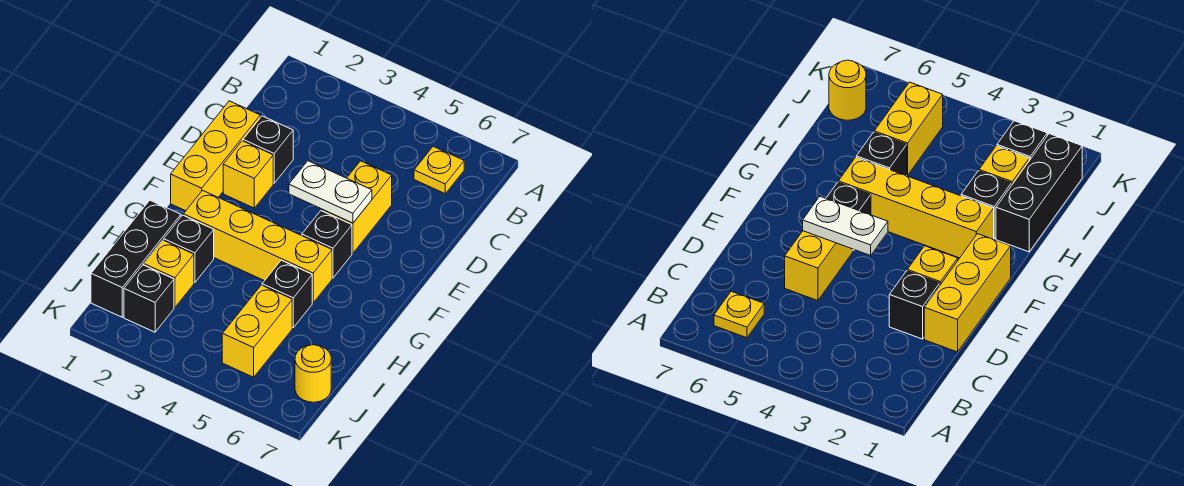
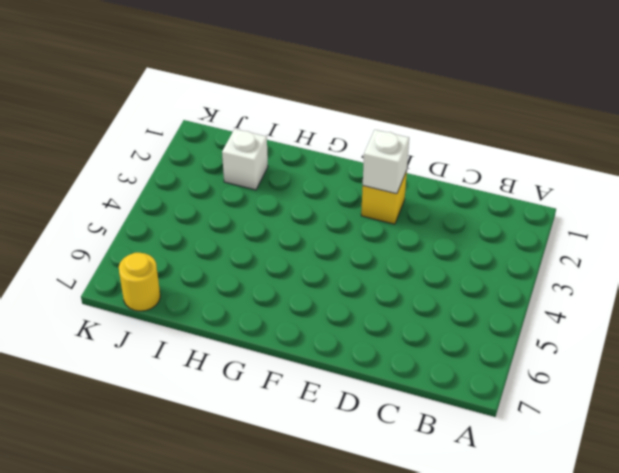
white brick E2 level 2 -> none
white brick I2 level 1 -> yellow brick I2 level 1
none -> yellow plate B6 level 1
none -> yellow brick D1:F1 level 1
none -> black brick D2 level 1

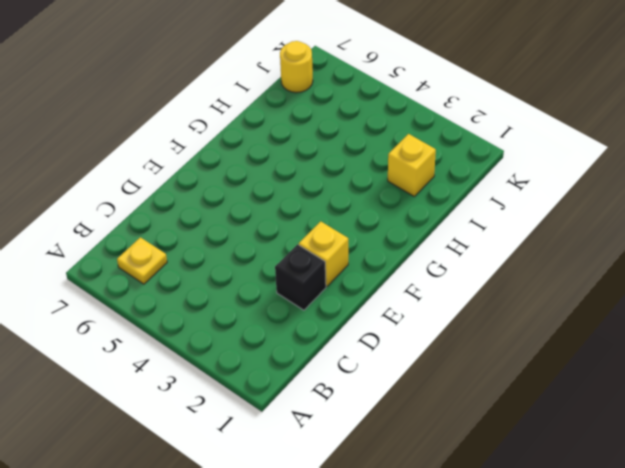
none -> yellow brick D1:F1 level 1
none -> yellow brick D5:E5 level 1
none -> black brick F5 level 1

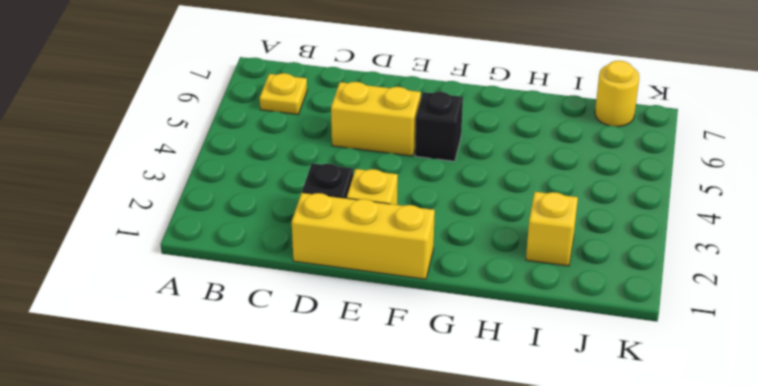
none -> yellow brick G2:G5 level 1
none -> black brick H1:J1 level 1
none -> black brick H2 level 1

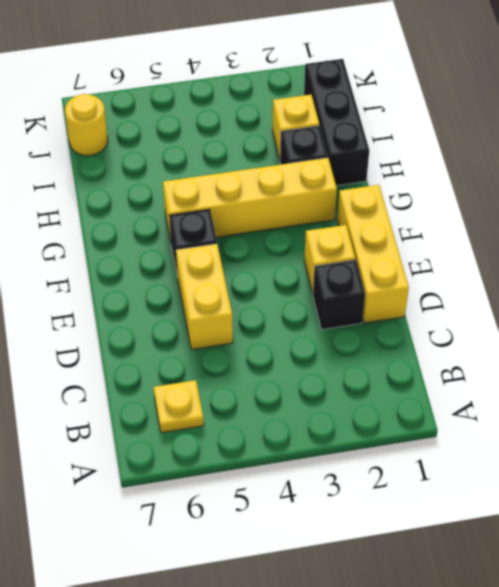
none -> black brick H5 level 1
none -> yellow brick I5:J5 level 1
none -> black brick J2 level 1

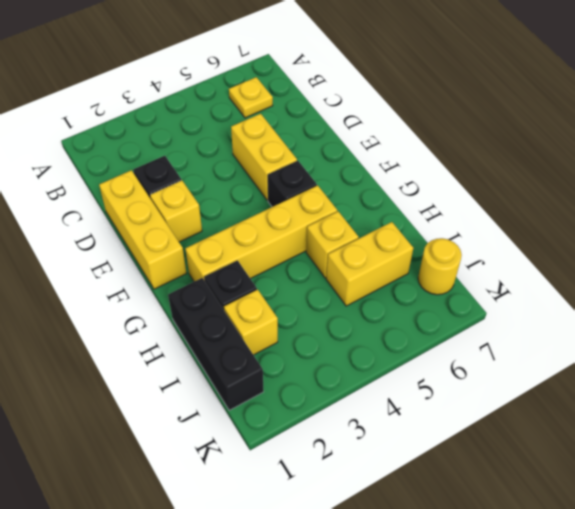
yellow brick H5 level 1 -> black brick H5 level 1
yellow brick I5:I6 level 1 -> yellow brick I5:J5 level 1
none -> black brick J2 level 1
none -> white plate E4:E5 level 2

